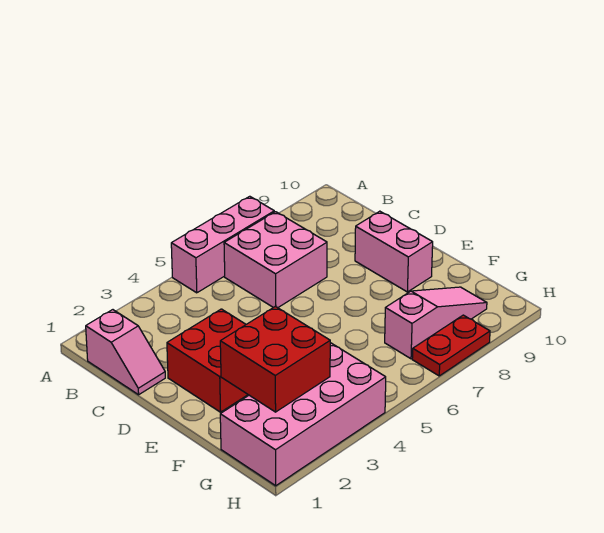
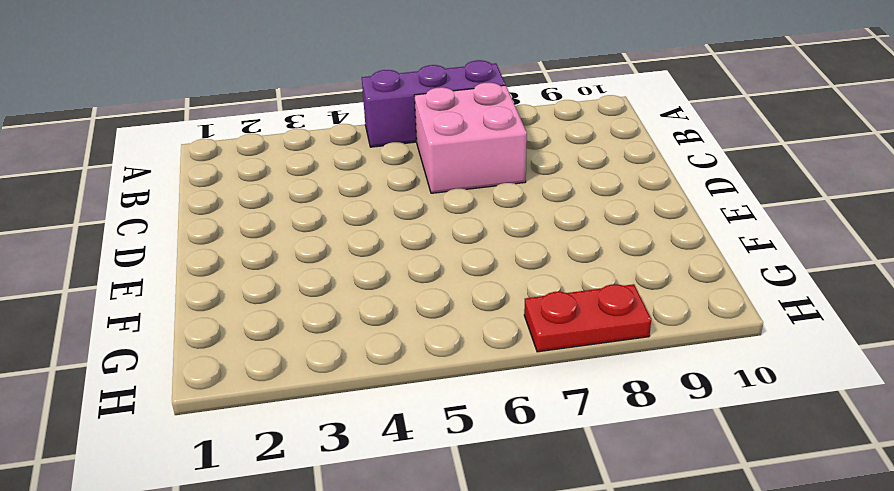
purple brick A5:A7 level 1 -> pink brick A5:A7 level 1
none -> pink slope B1:C1 level 1 top B
none -> red brick D2:E3 level 1

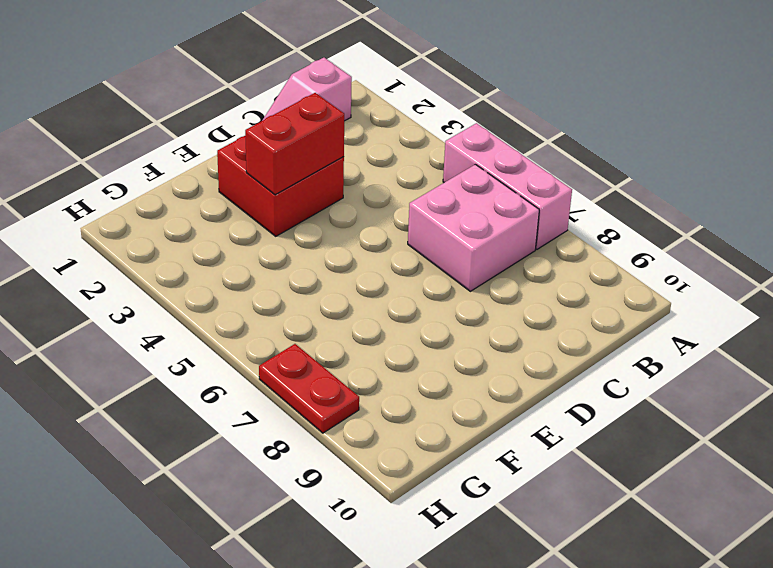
red brick D3:E3 level 2 -> none
none -> pink brick D9:E9 level 1
none -> pink brick G1:H4 level 1

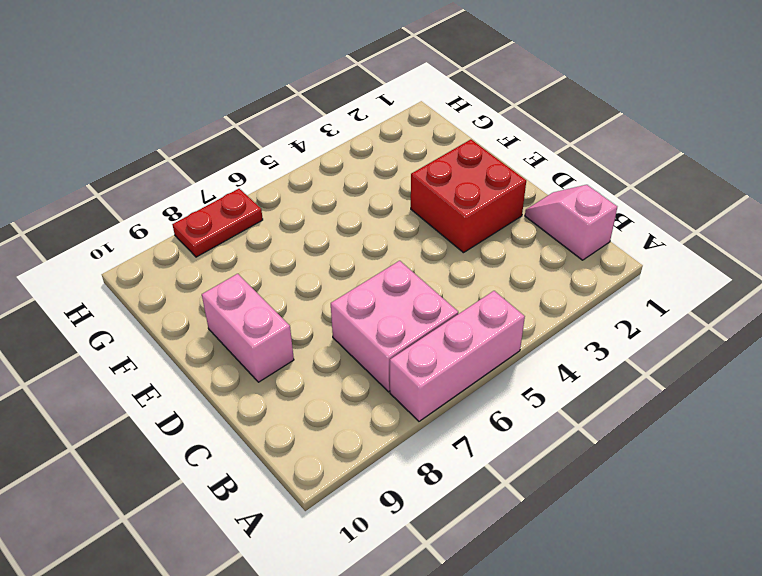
none -> pink brick G1:H4 level 1
none -> pink slope G7:G9 level 1 top 7

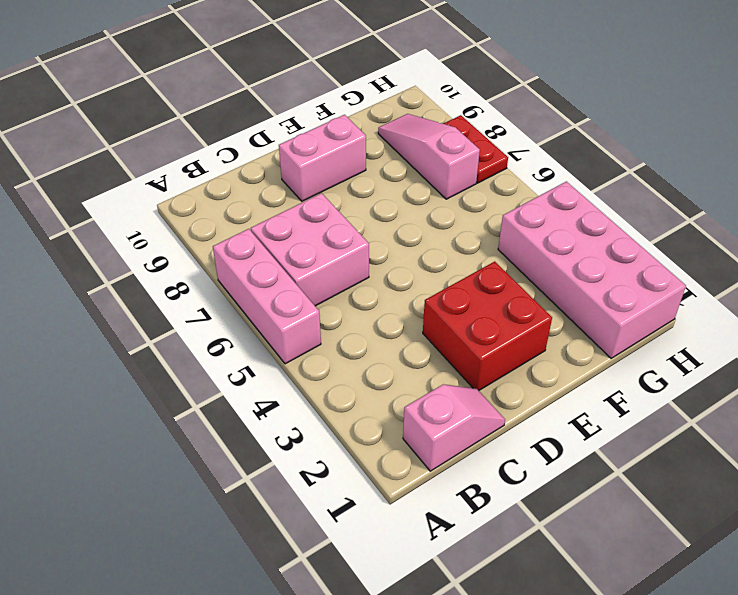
none -> red brick F2:G3 level 2

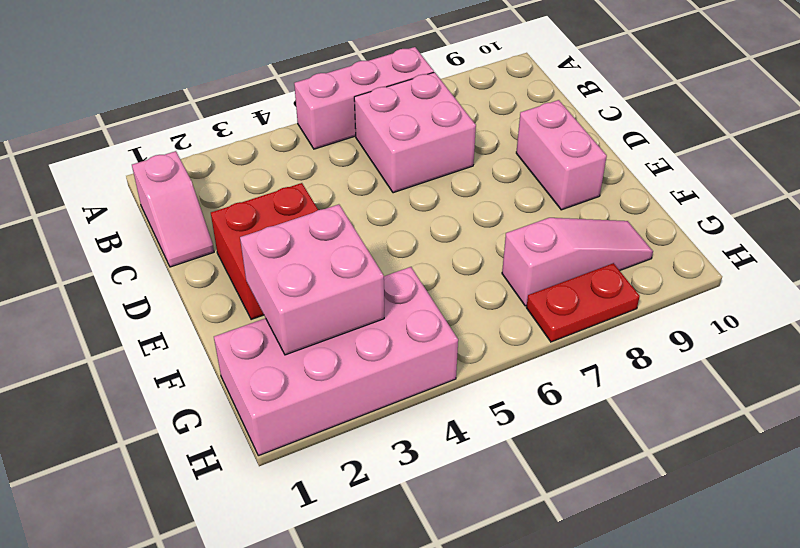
pink brick F2:G3 level 2 -> red brick F2:G3 level 2

